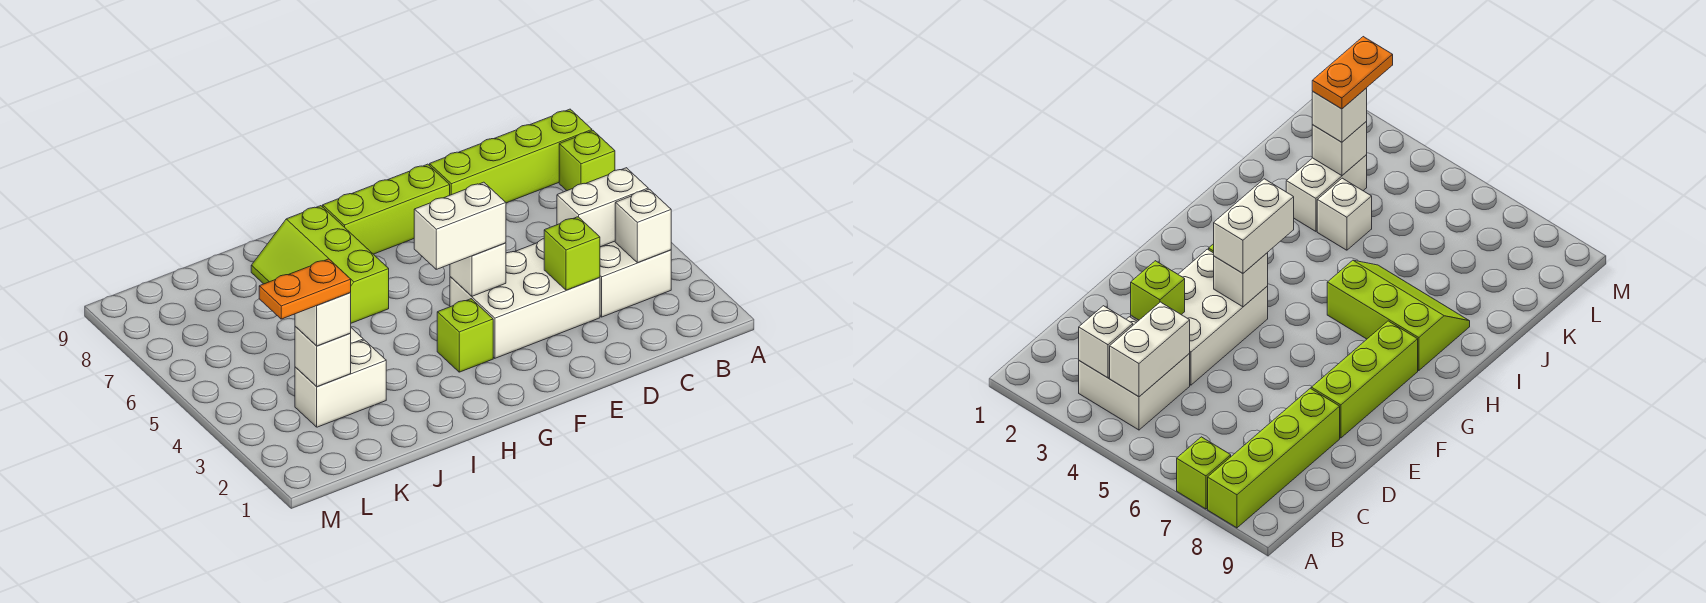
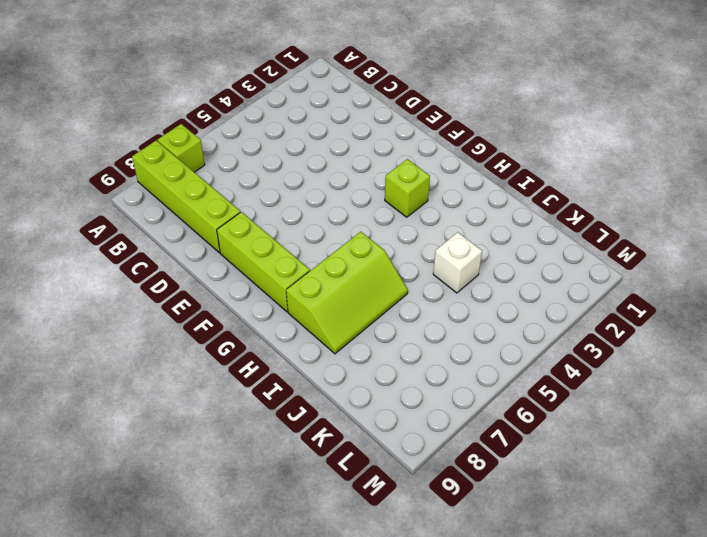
none -> white brick B3:C4 level 1
none -> white brick D3:F4 level 1
none -> white brick J3:K3 level 1

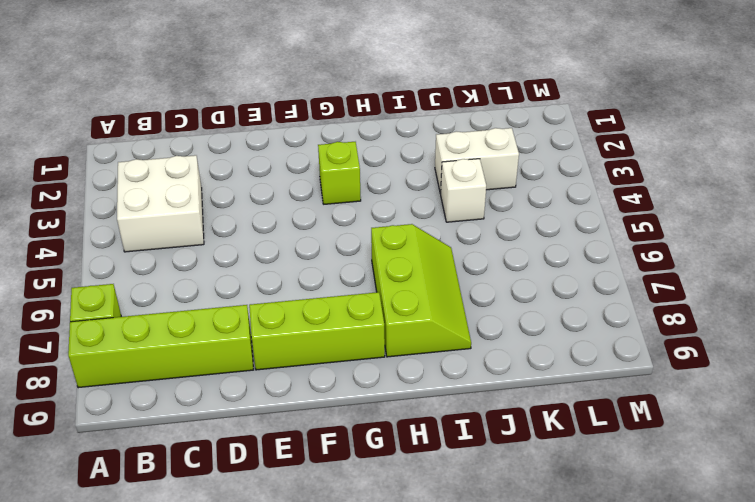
none -> white brick D3:F4 level 1
none -> white brick B3 level 2
none -> white brick B4:C4 level 2

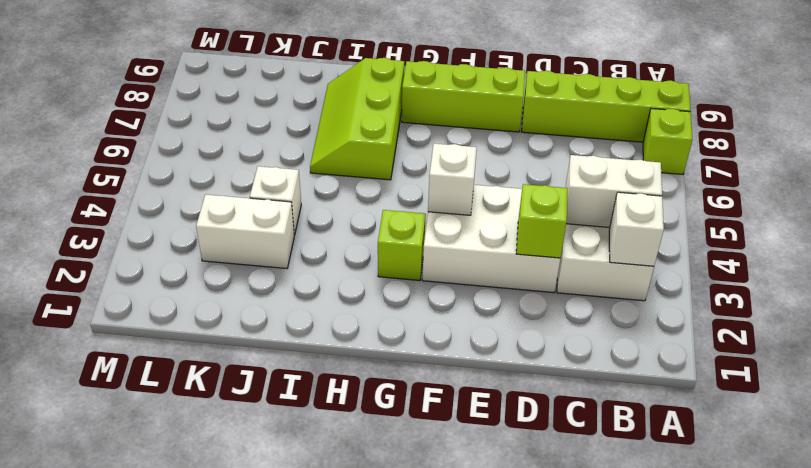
none -> white brick K3 level 2
none -> white brick F4:G4 level 3
none -> white brick K3 level 3

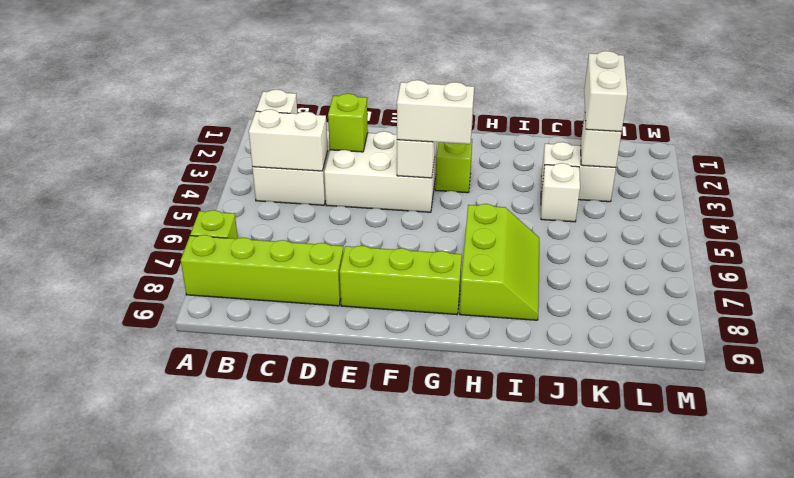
white brick K2:K3 level 3 -> white brick K3 level 3
none -> orange plate K3:L3 level 4

